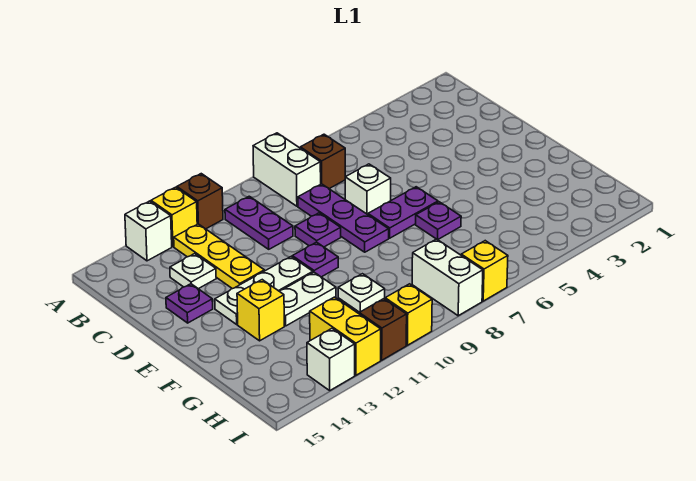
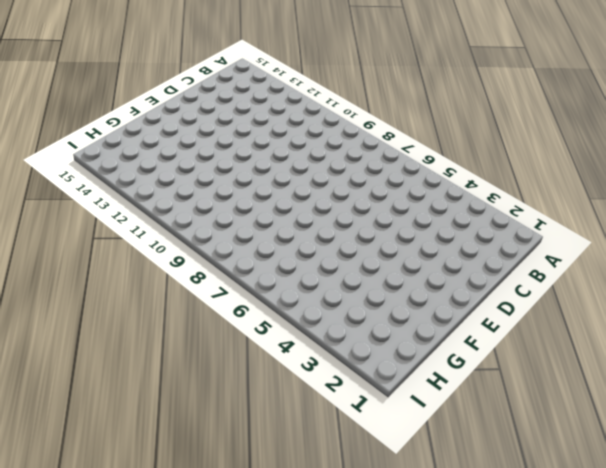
none -> white brick A8:B8 level 1
none -> brown brick A11 level 1
none -> yellow brick A12 level 1

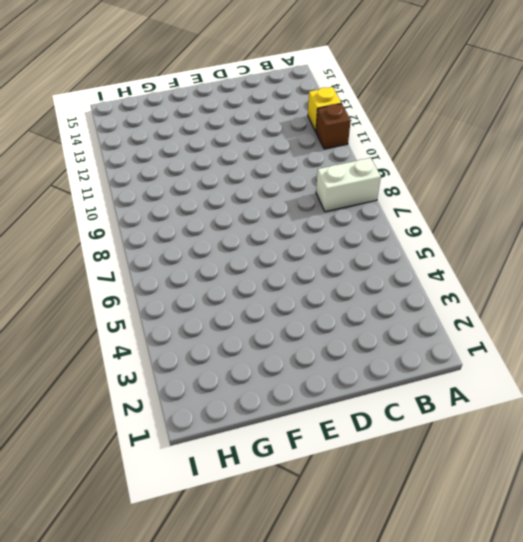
none -> white brick A13 level 1
none -> brown brick B7 level 1
none -> purple plate B10:C10 level 1

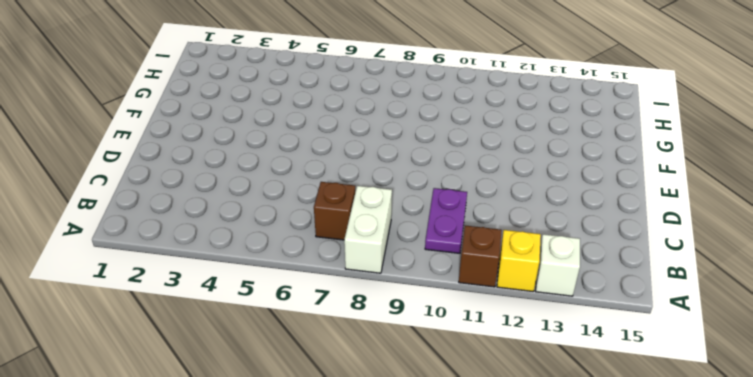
none -> yellow plate B12:D12 level 1
none -> purple plate C8:E8 level 1
none -> white plate C13 level 1

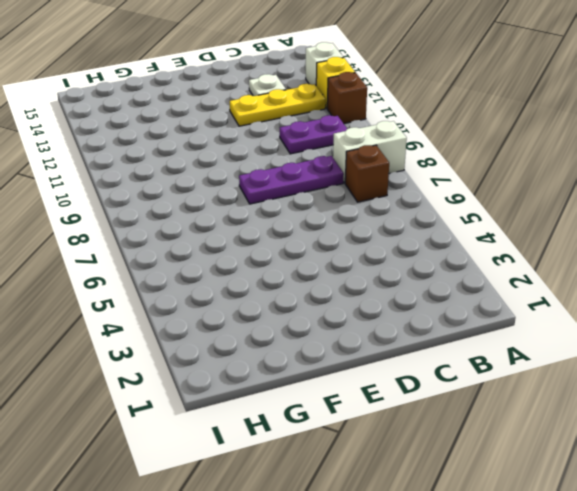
none -> white brick D7 level 1
none -> purple plate D9 level 1
none -> purple plate D14 level 1

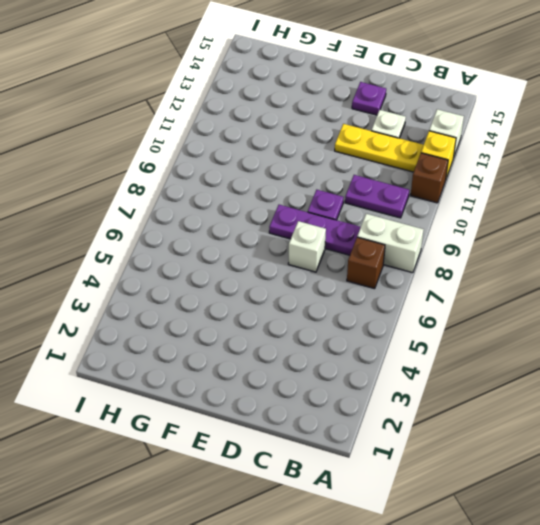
none -> purple plate E6:E7 level 1
none -> purple plate E10 level 1
none -> white plate E11:E13 level 1

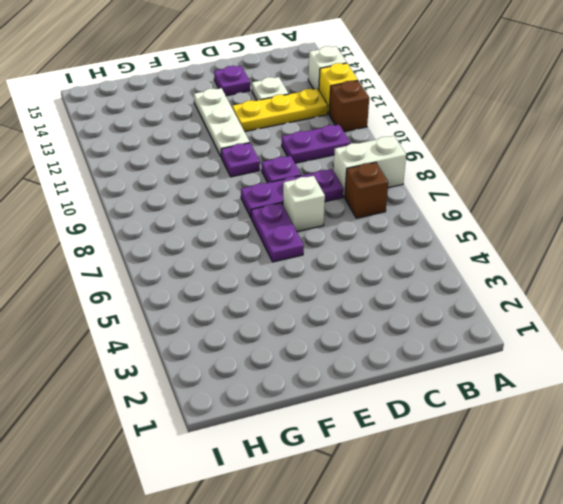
none -> purple plate F6 level 1
none -> white plate F11:F12 level 1
none -> yellow brick F13 level 1

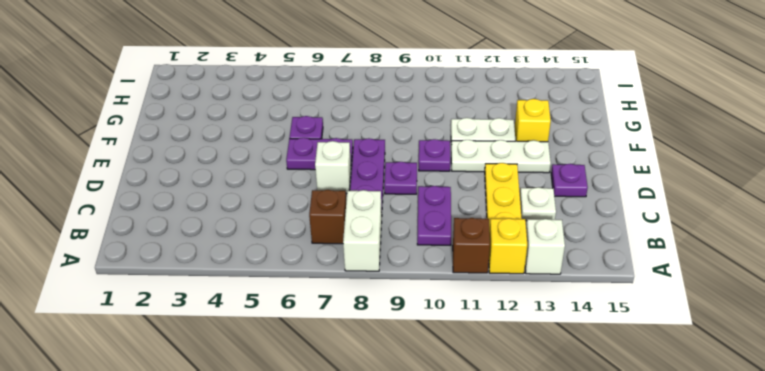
none -> white plate G10 level 1
none -> white brick H8:I8 level 1
none -> yellow brick H12:I12 level 1

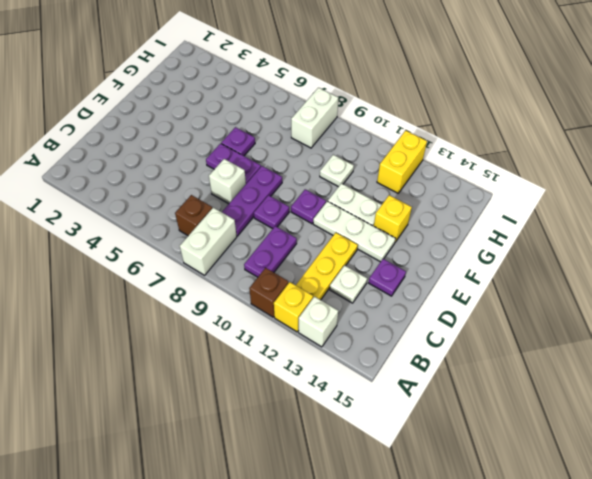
none -> yellow brick I7 level 1
none -> yellow brick I10 level 1
none -> brown brick I11 level 1

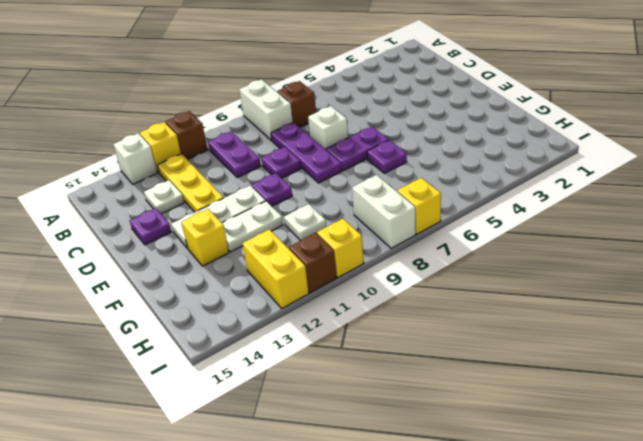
none -> white brick I13 level 1

